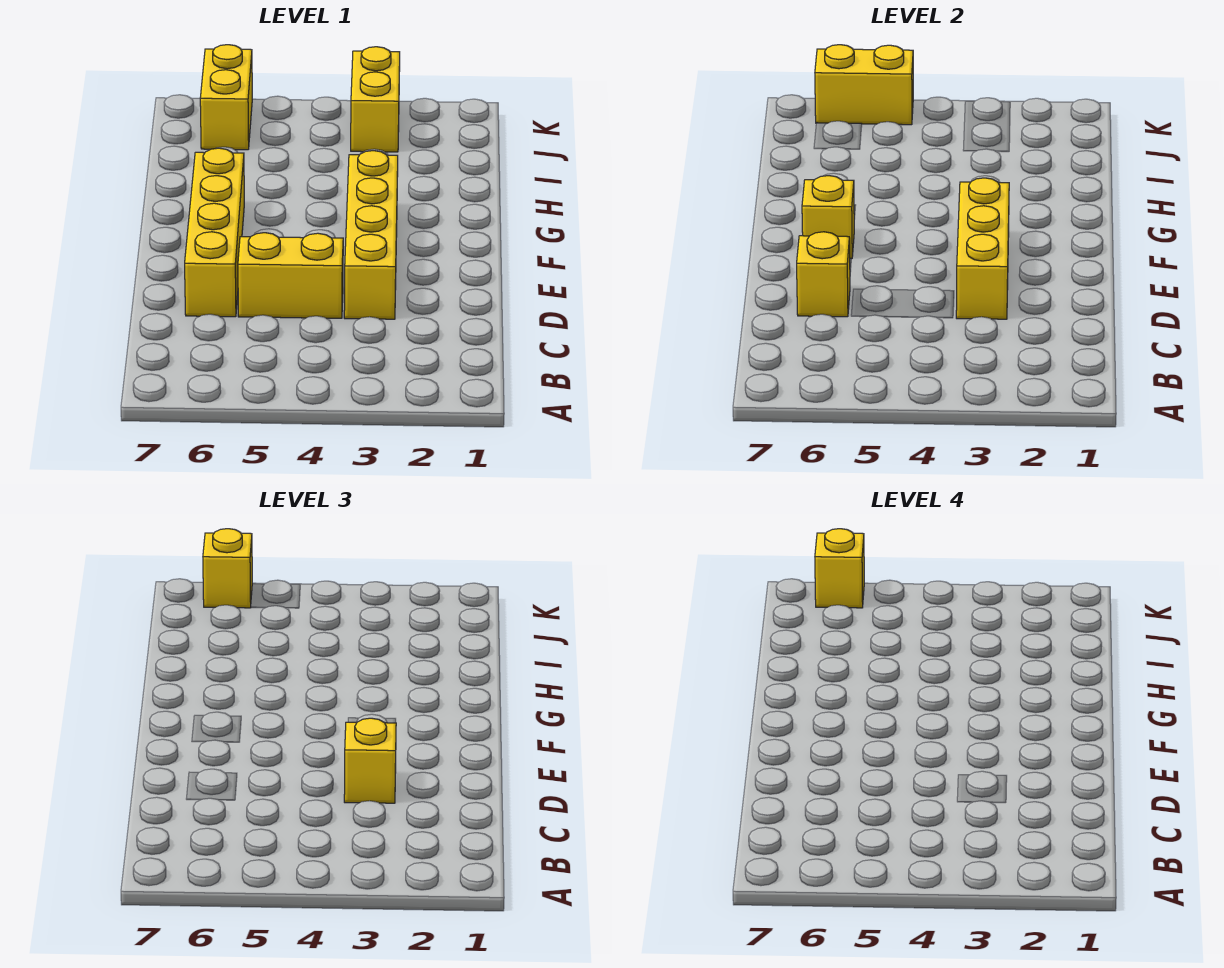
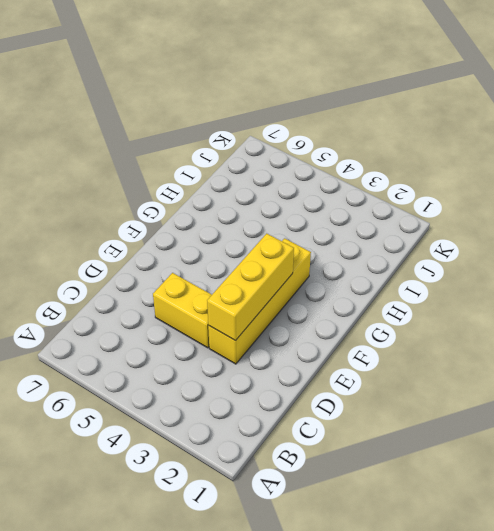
none -> yellow brick D6:G6 level 1
none -> yellow brick J3:K3 level 1
none -> yellow brick J6:K6 level 1

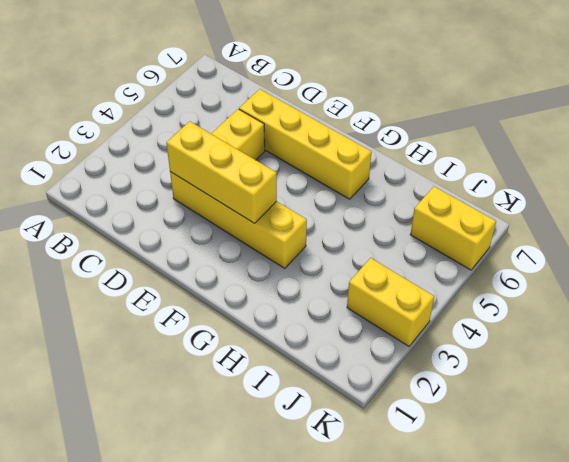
none -> yellow brick D6 level 2
none -> yellow brick F6 level 2
none -> yellow brick K5:K6 level 2

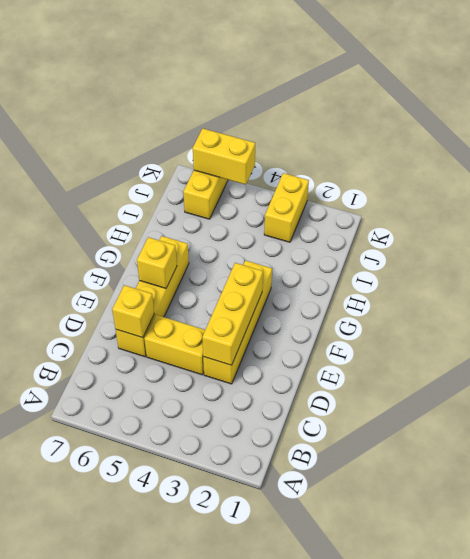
none -> yellow brick D3 level 3
none -> yellow brick K6 level 3
none -> yellow brick K6 level 4

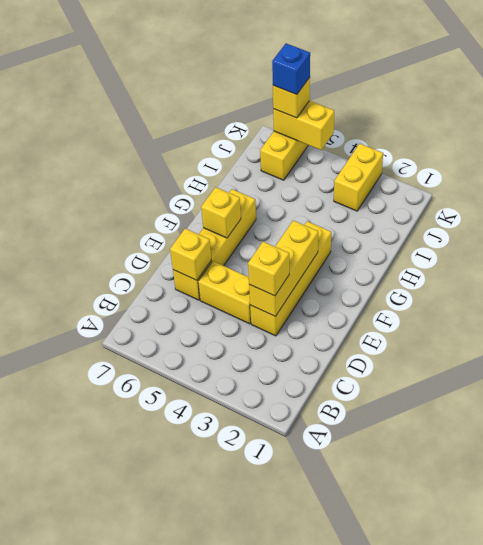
blue brick K6 level 4 -> yellow brick K6 level 4

